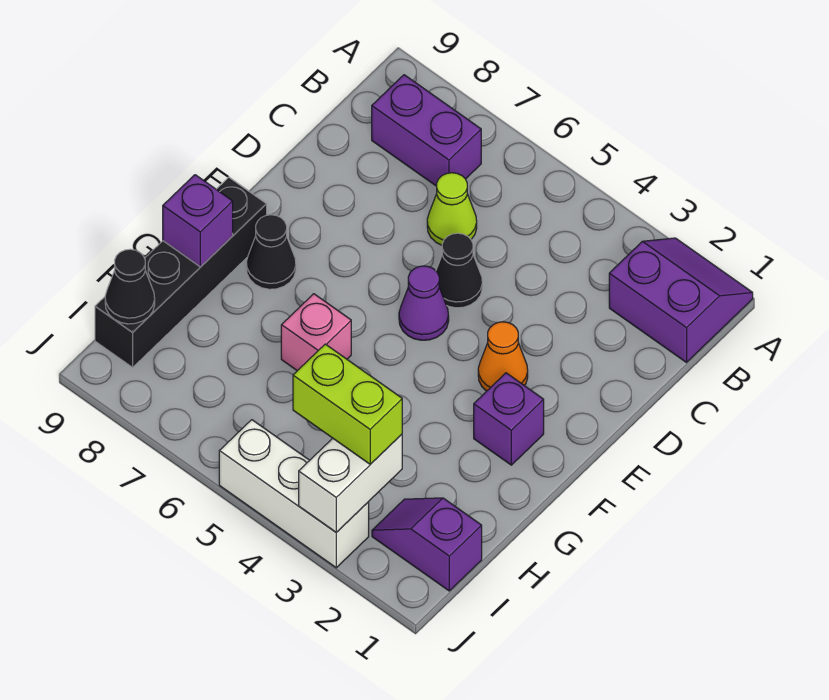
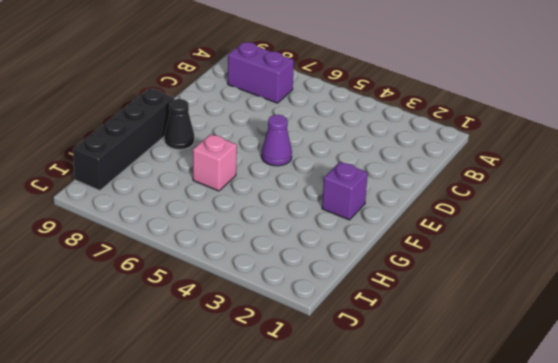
none -> purple slope A1:B2 level 1 top B
none -> lime cone C6 level 1
none -> black cone D5 level 1

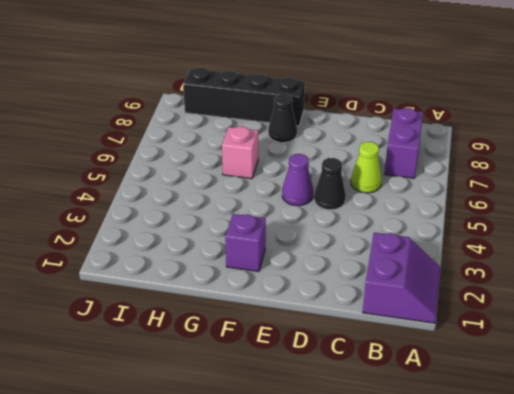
none -> orange cone E3 level 1
none -> purple slope I1:I2 level 1 top 1
none -> white brick J3:J5 level 1

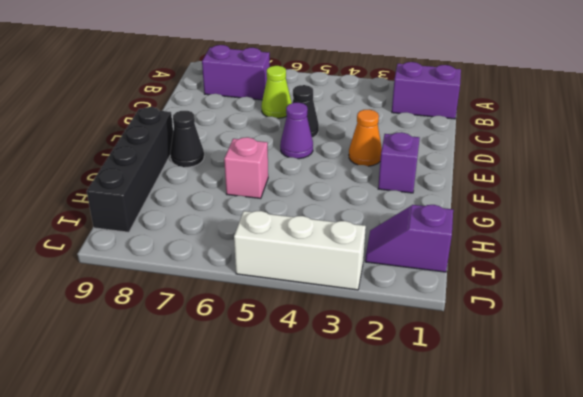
none -> purple brick G9 level 2
none -> white brick I3:J3 level 2
none -> black cone I9 level 2

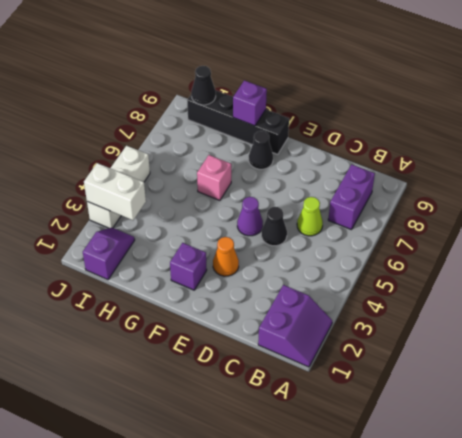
none -> lime brick I3:I4 level 3

